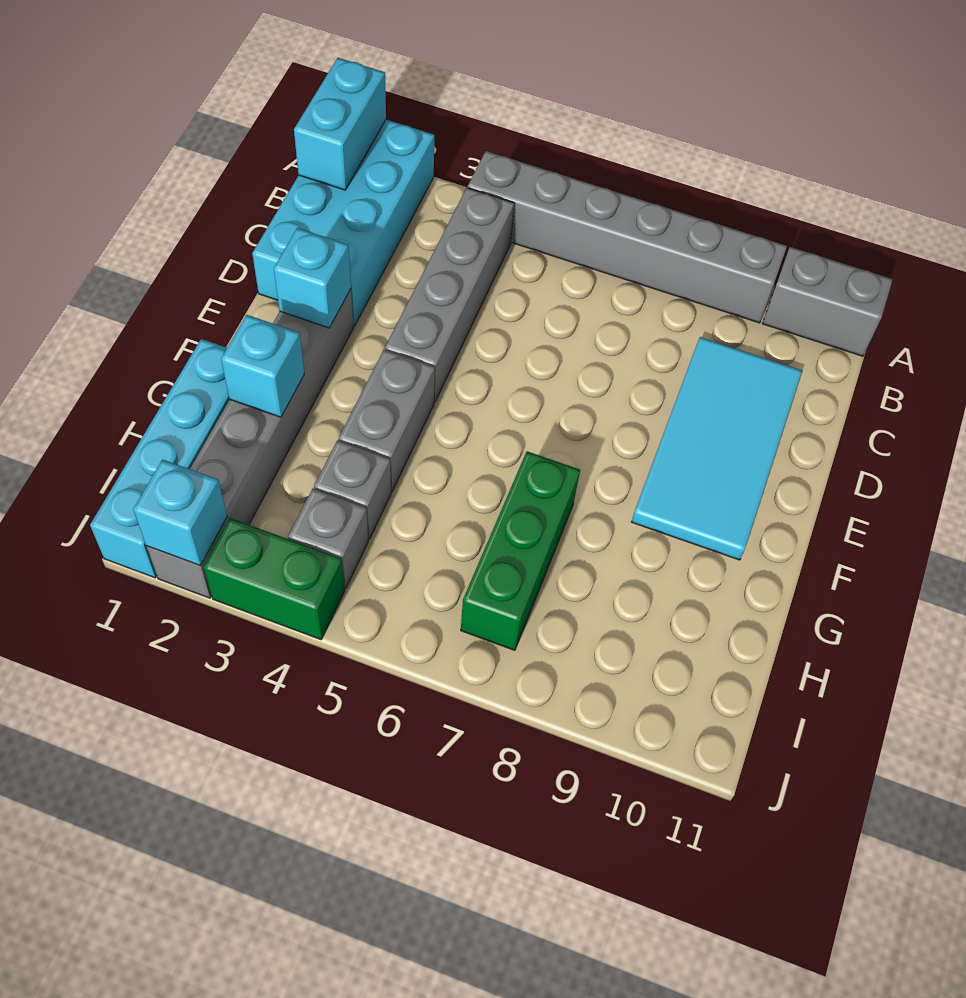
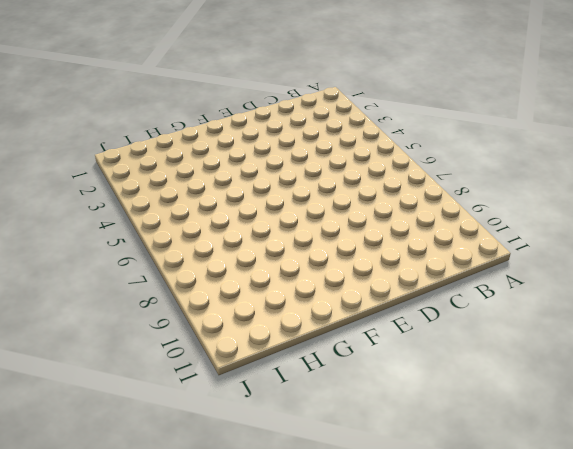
none -> cyan brick A1:D2 level 1
none -> grey brick A4:A9 level 1
none -> grey brick A10:A11 level 1

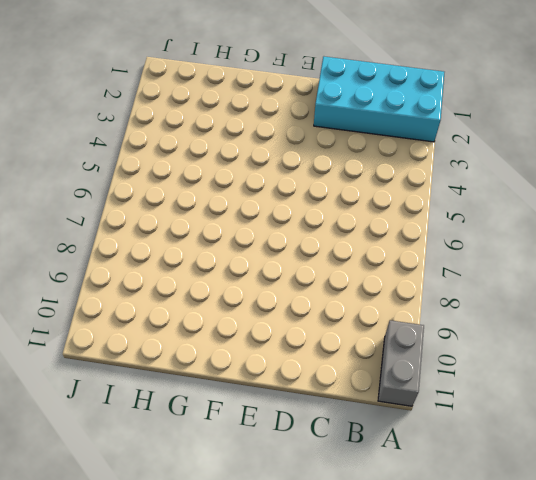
none -> grey brick A4:A9 level 1
none -> grey brick B4:E4 level 1
none -> cyan tile C9:F10 level 1

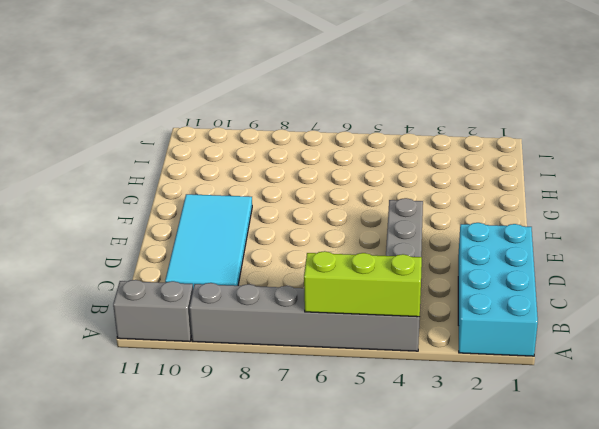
lime brick A4:A6 level 2 -> none
none -> grey brick E2:J2 level 1
none -> grey brick F4:G4 level 1
none -> cyan brick G1:J1 level 1

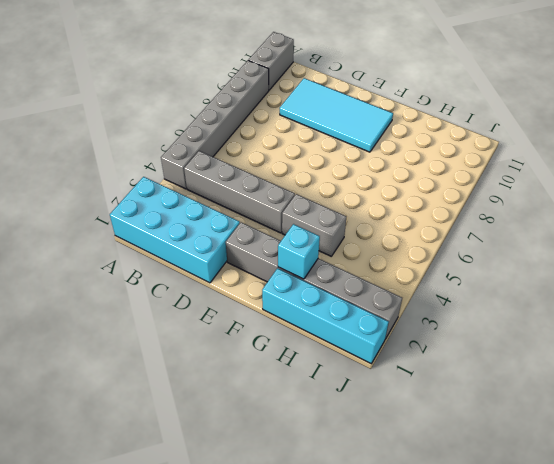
none -> green brick G7:I7 level 1
none -> grey brick H4 level 1
none -> grey brick I4 level 1

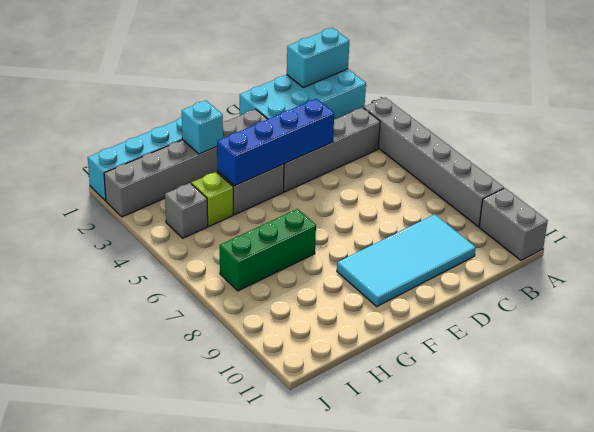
blue brick D4:G4 level 2 -> none
lime brick H4 level 1 -> grey brick H4 level 1
none -> green brick J3:J4 level 1
none -> cyan brick E2 level 2
none -> cyan brick J2 level 2

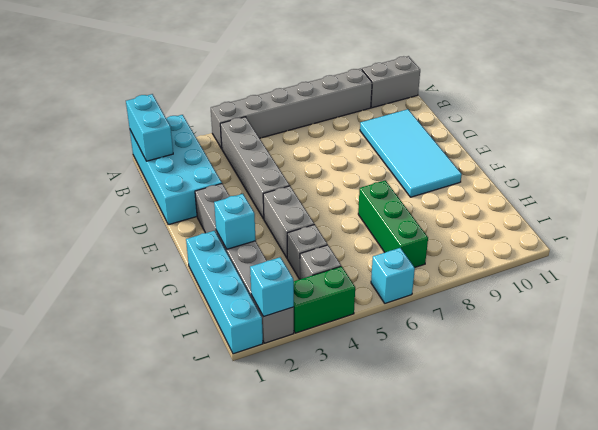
cyan brick J6 level 1 -> cyan brick E2 level 2

